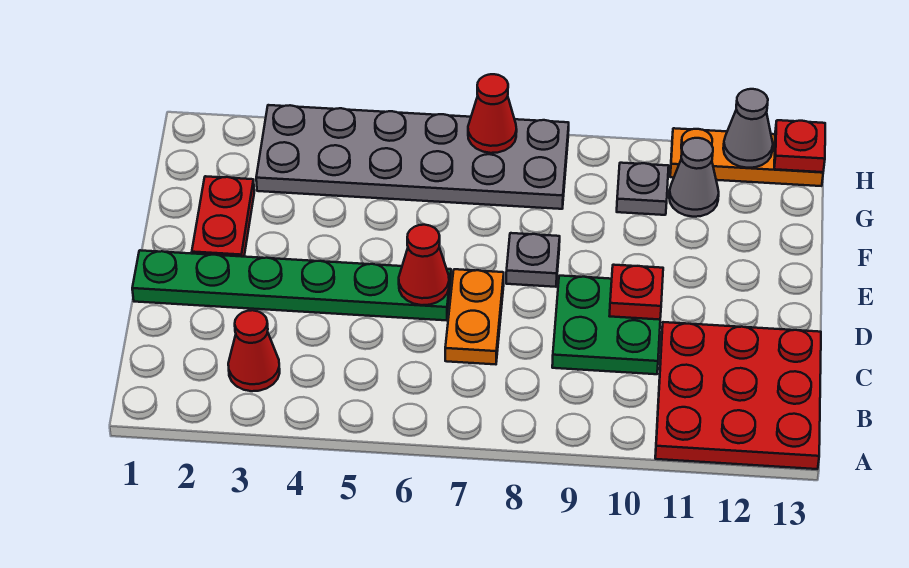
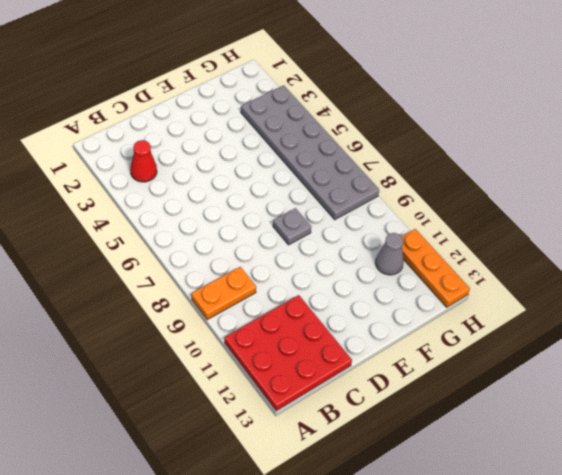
orange plate A9:B9 level 1 -> orange plate C7:D7 level 1
none -> green plate C9:D10 level 1
none -> green plate D1:D6 level 1
none -> red plate E2:F2 level 1

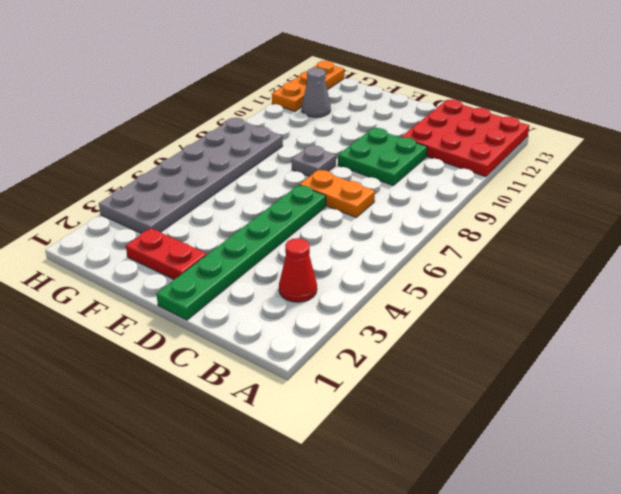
none -> grey plate G10 level 1
none -> red cone D6 level 2
none -> red plate D10 level 2

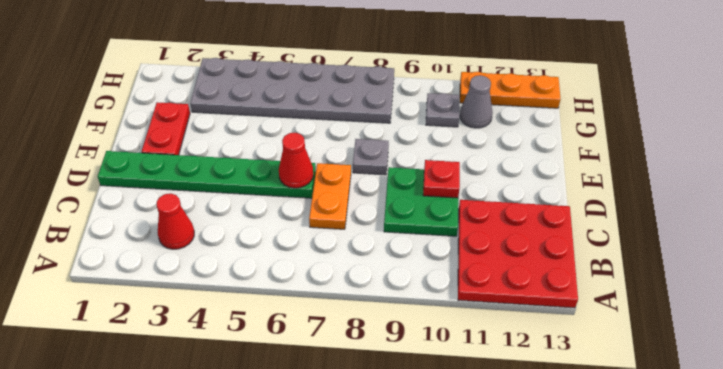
none -> red cone H7 level 2
none -> grey cone H12 level 2
none -> red plate H13 level 2

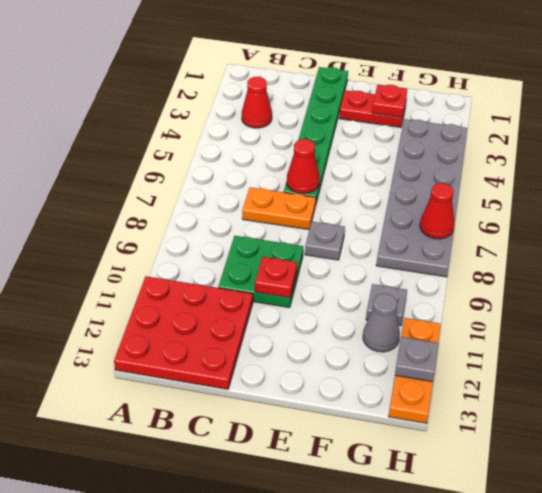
red plate F2 level 2 -> red plate H13 level 2
grey plate H12 level 2 -> grey cone H12 level 2

